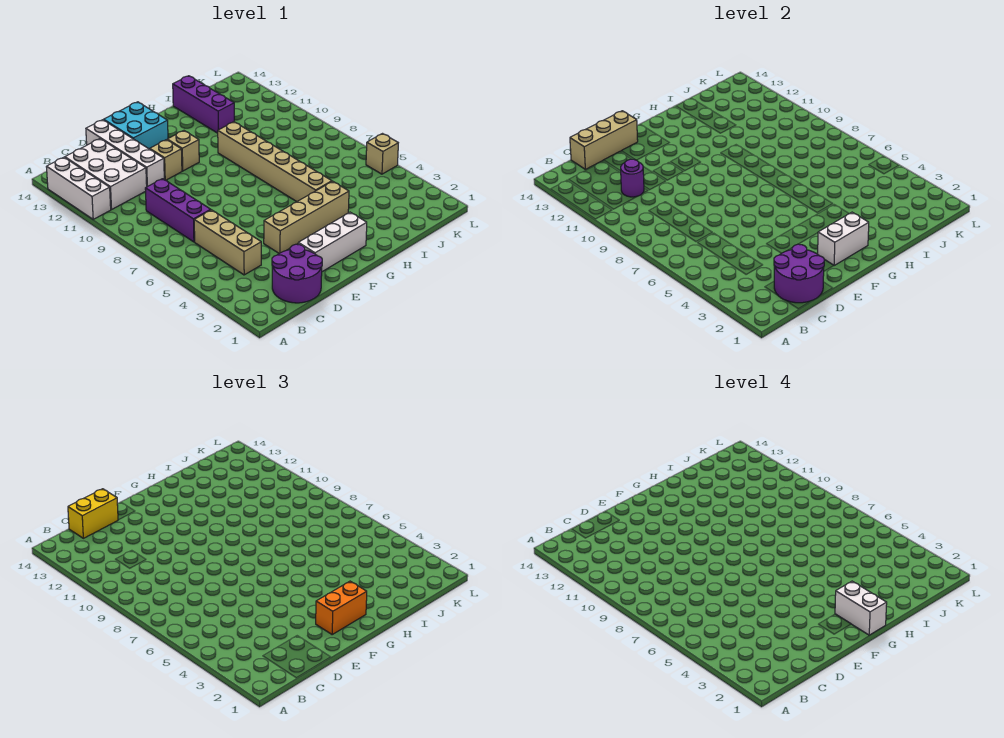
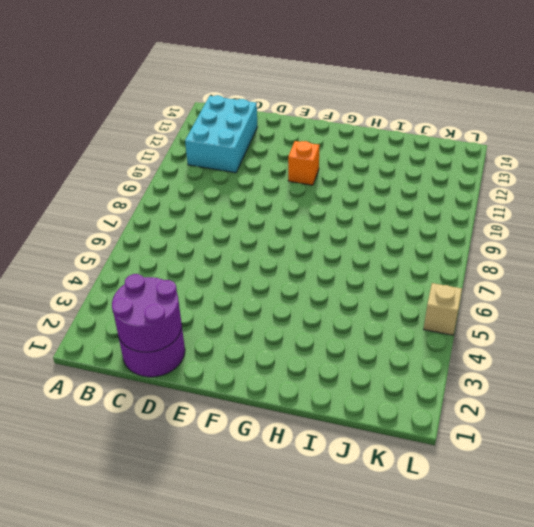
cyan brick B11:C13 level 1 -> white brick B11:C13 level 1
orange brick F11 level 1 -> tan brick F11 level 1
none -> white brick A11:A13 level 1
none -> tan brick C4:C6 level 1
none -> purple brick C7:C9 level 1

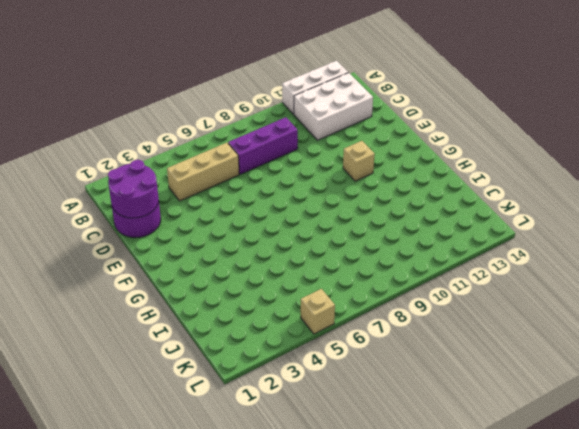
none -> white brick D11:D14 level 1
none -> white brick E2:G2 level 1
none -> tan brick E4:H4 level 1

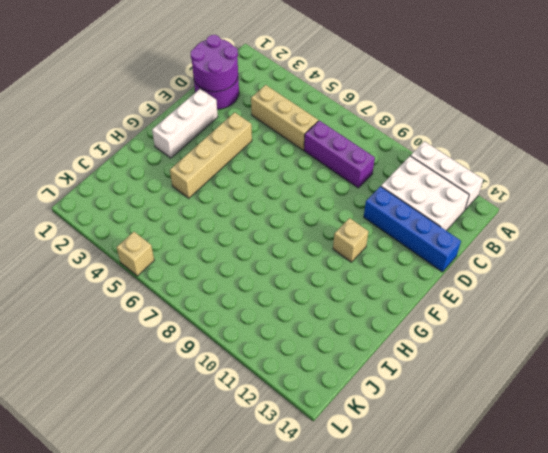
blue brick D11:D14 level 1 -> white brick D11:D14 level 1
none -> tan brick E11 level 1
none -> cyan brick E13:F14 level 1
none -> tan brick H5:H10 level 1

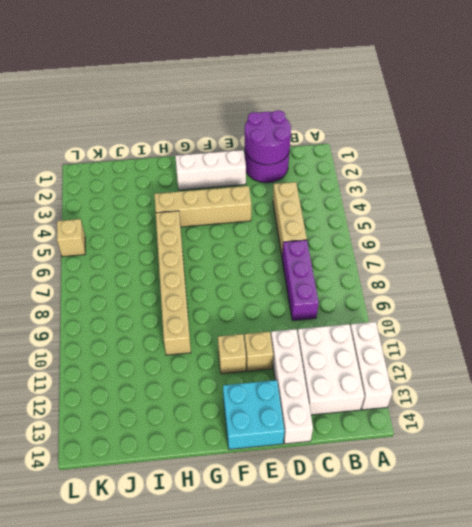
none -> purple brick I12:I14 level 1
none -> purple round brick C11 level 2
none -> tan brick C14:E14 level 2

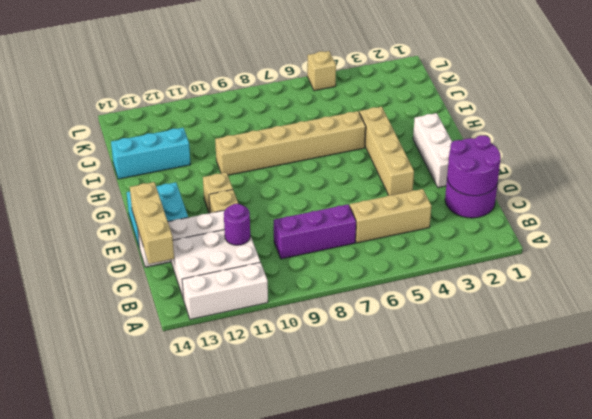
cyan brick I12:I14 level 1 -> purple brick I12:I14 level 1
none -> white brick F2:G2 level 2
none -> yellow brick C14:D14 level 3
none -> orange brick F2:G2 level 3

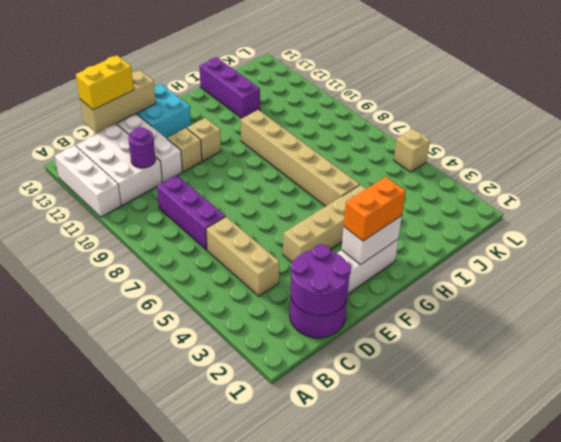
none -> white brick G1:G2 level 4

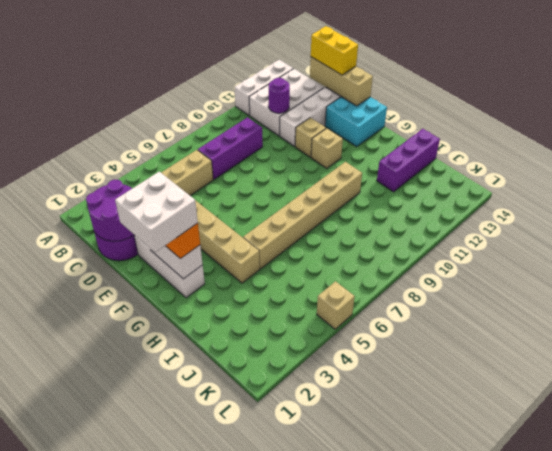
white brick F1:G2 level 4 -> white brick G1:G2 level 4

